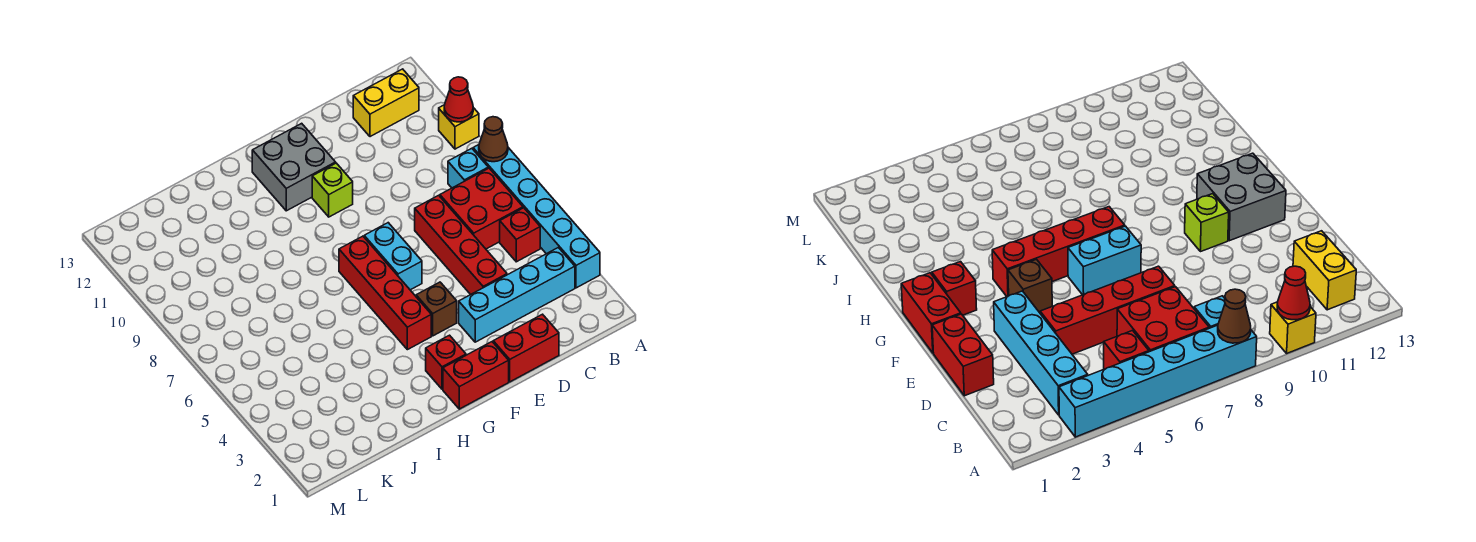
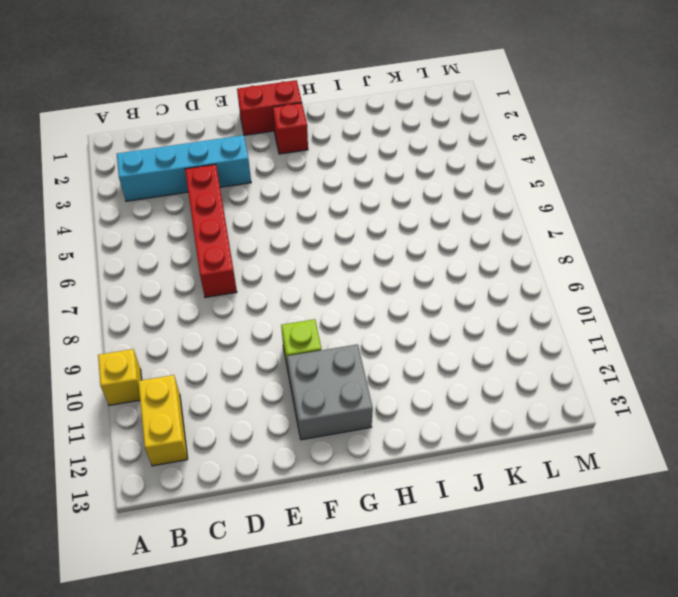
yellow brick B11:B12 level 1 -> yellow brick B12:C12 level 1
none -> cyan brick A3:A8 level 1
none -> red brick B5 level 1
none -> red brick B6:C7 level 1

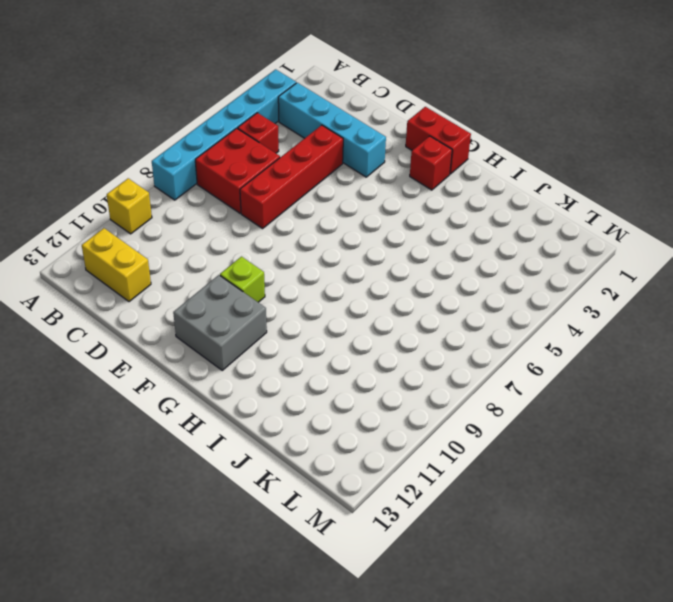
none -> cyan brick B8 level 1
none -> red brick D1:E1 level 1
none -> brown brick F4 level 1

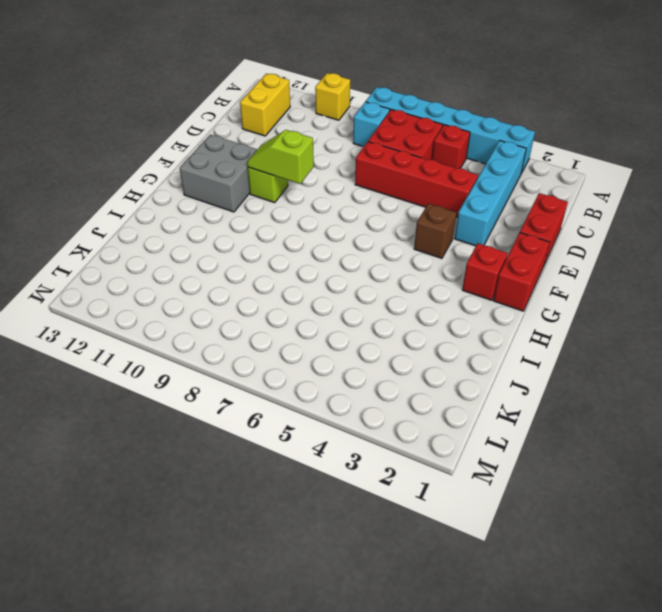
lime slope F9:F10 level 2 top 9 -> none
none -> cyan brick F6:F7 level 1
none -> red brick G4:G7 level 1
none -> brown cone A8 level 2

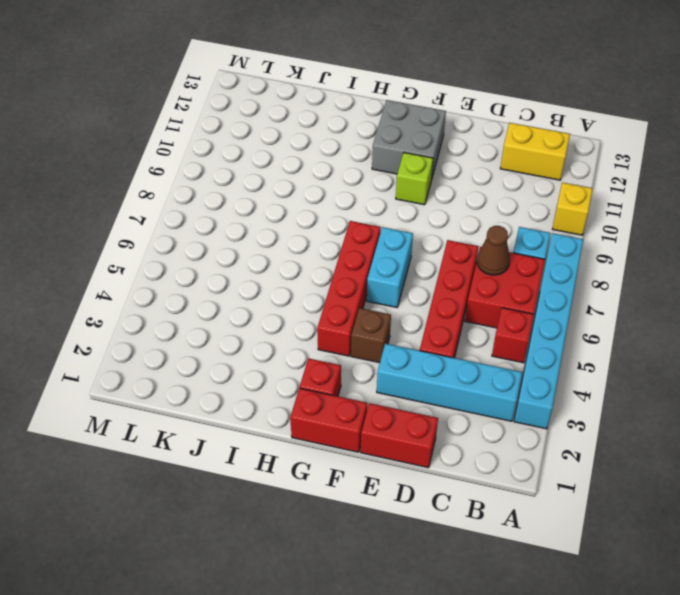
brown cone C7 level 2 -> brown cone A8 level 2
none -> red cone A10 level 2

